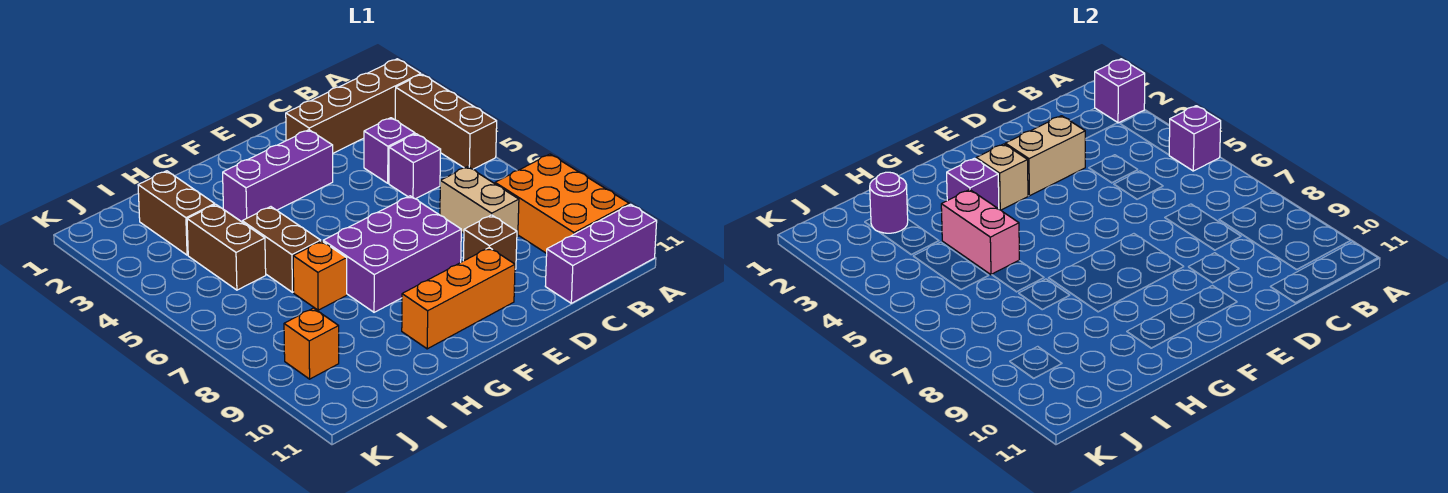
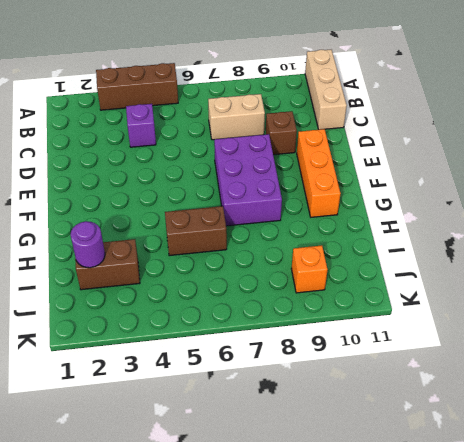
tan brick A11:C11 level 1 -> purple brick A11:C11 level 1
none -> brown brick A2:D2 level 1
none -> orange brick A8:B10 level 1
none -> purple brick C5 level 1

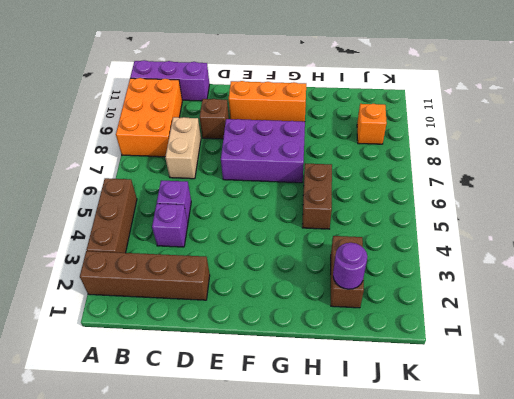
none -> purple brick E3:G3 level 1
none -> orange brick H7 level 1
none -> brown brick I4:I5 level 1

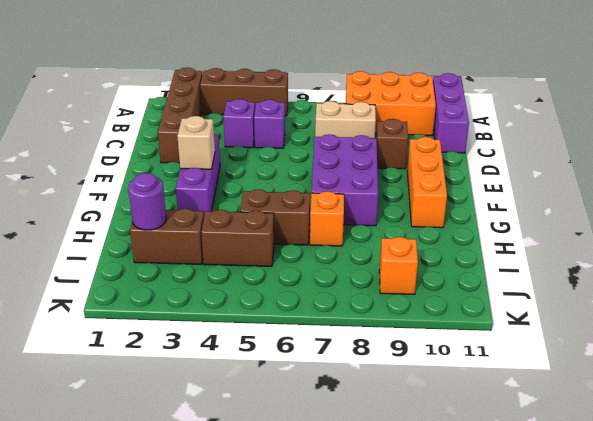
none -> purple brick A2 level 2
none -> purple brick A5 level 2
none -> tan brick D3:E3 level 2

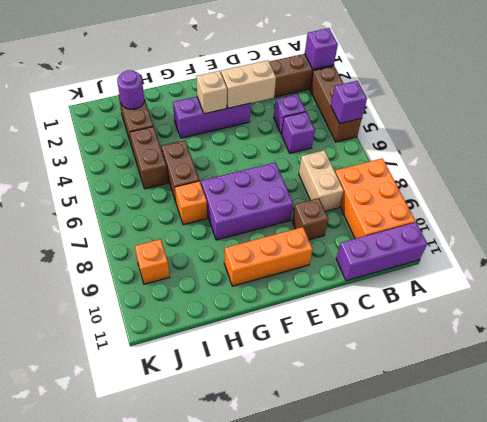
none -> purple brick G3 level 2
none -> pink brick H4:H5 level 2

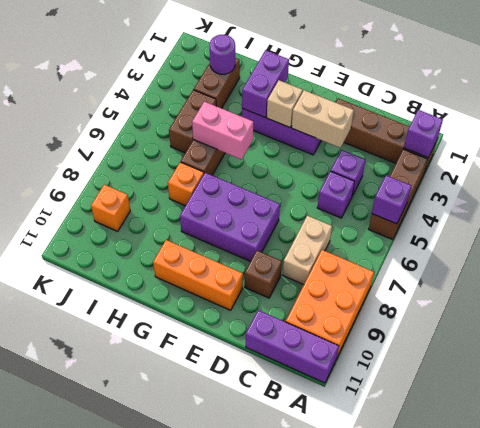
purple brick G2:G3 level 2 -> purple brick G3 level 2
pink brick G5:H5 level 2 -> pink brick H4:H5 level 2

